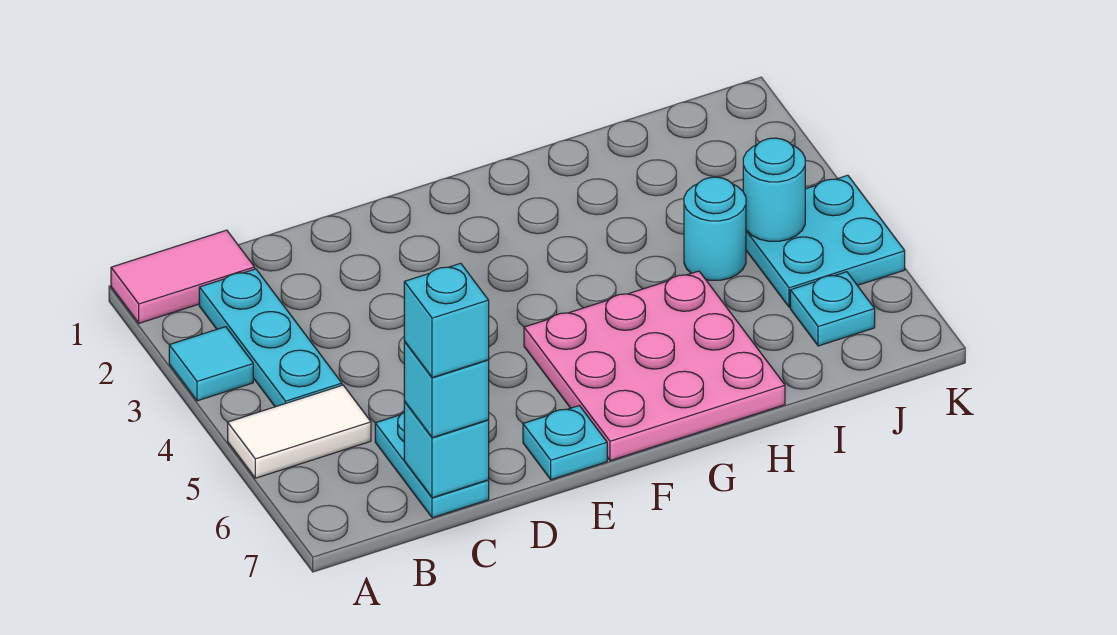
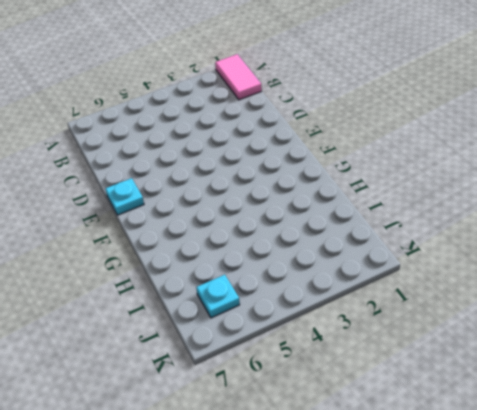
none -> cyan tile A3 level 1
none -> white tile A5:B5 level 1
none -> cyan plate B2:B4 level 1

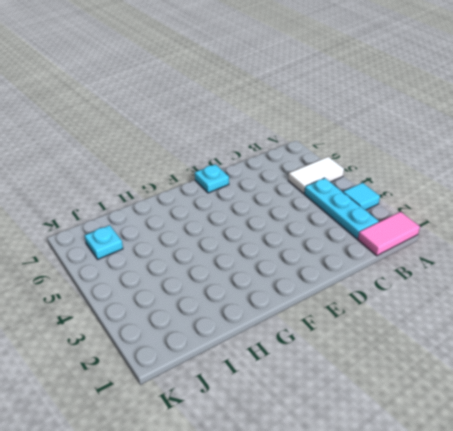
none -> cyan plate C6:C7 level 1
none -> pink plate F5:H7 level 1
none -> cyan round brick I4 level 1

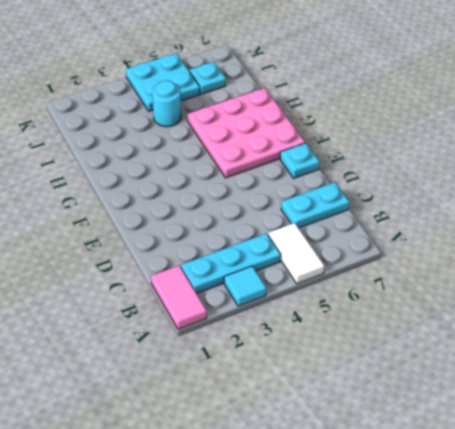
none -> cyan brick C7 level 2
none -> cyan round brick J4 level 2
none -> cyan brick C7 level 3

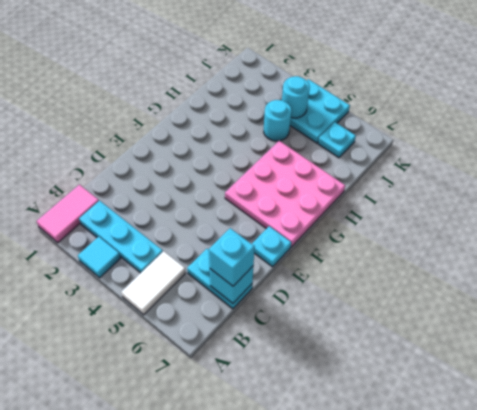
none -> cyan brick C7 level 4

